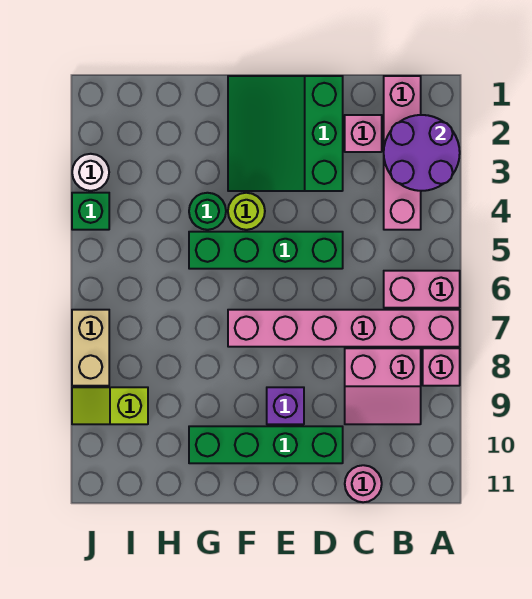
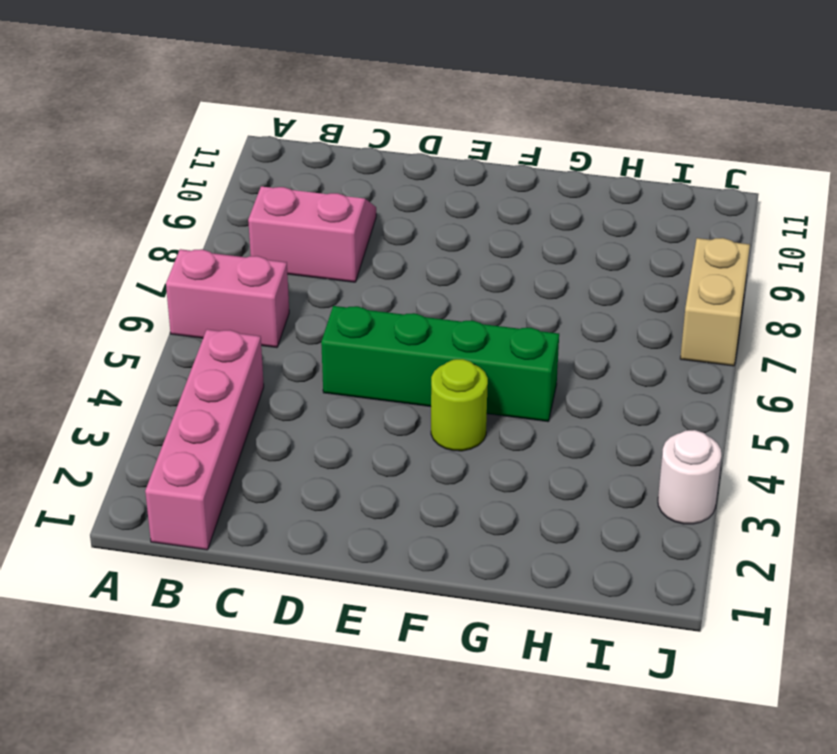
none -> pink brick A7:F7 level 1
none -> pink brick A8 level 1
none -> pink brick C2 level 1

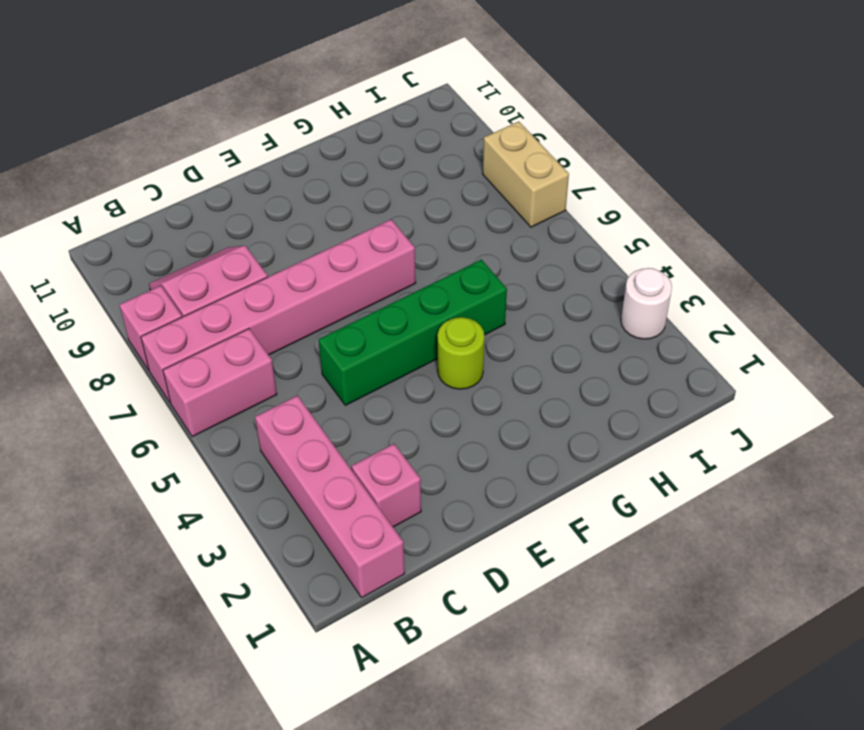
none -> pink round brick C11 level 1
none -> green slope D1:F3 level 1 top D
none -> green brick D10:G10 level 1

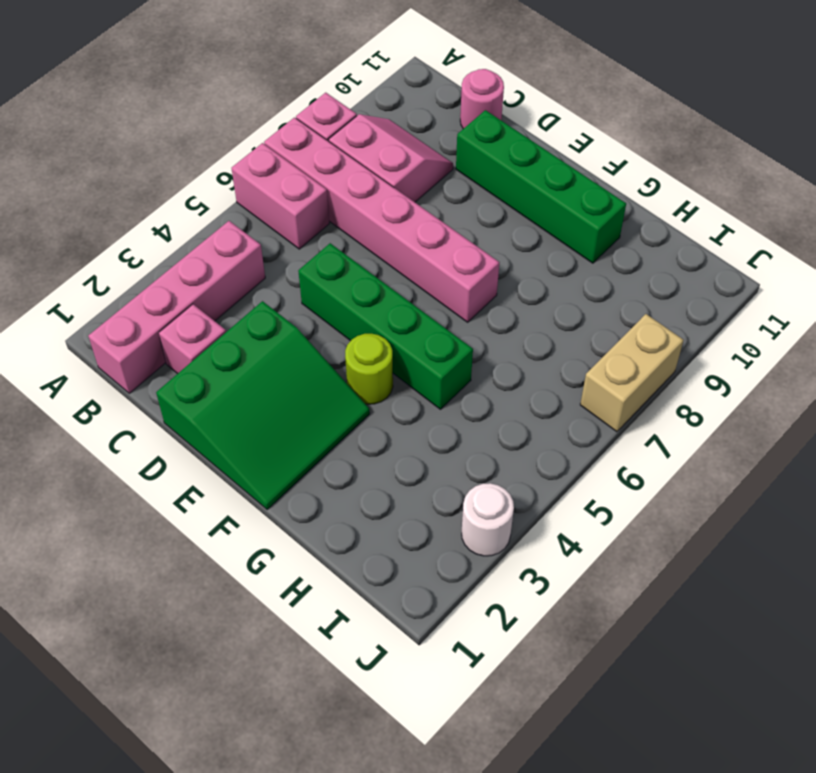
none -> purple brick E9 level 1
none -> green round brick G4 level 1
none -> lime slope I9:J9 level 1 top I

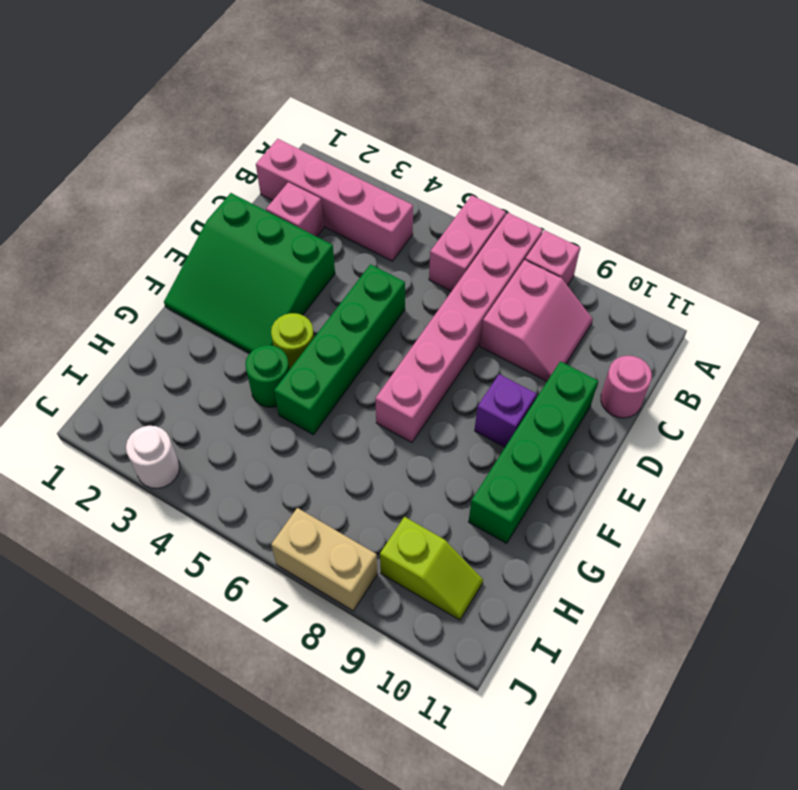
lime slope I9:I10 level 1 top 9 -> lime slope I9:J9 level 1 top I
none -> green brick J4 level 1
none -> purple round brick A2:B3 level 2

